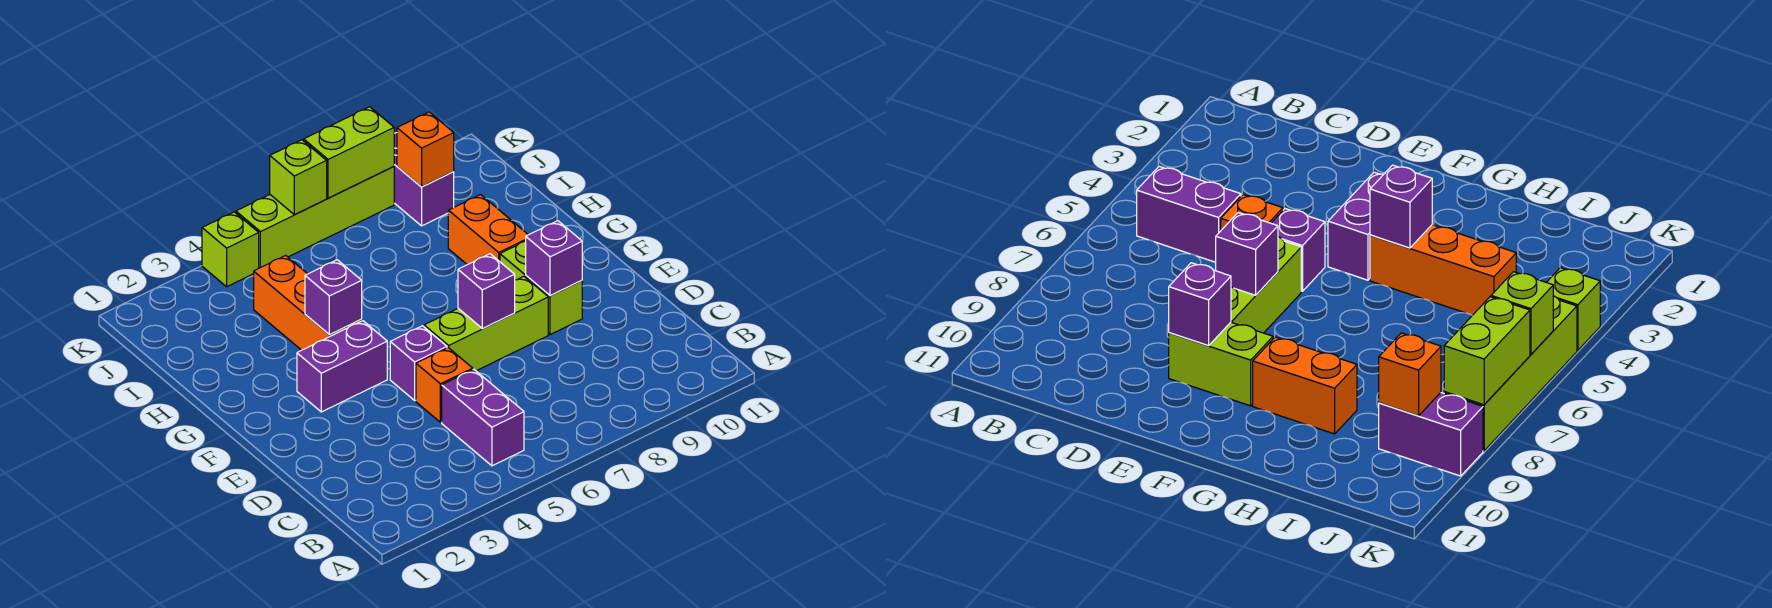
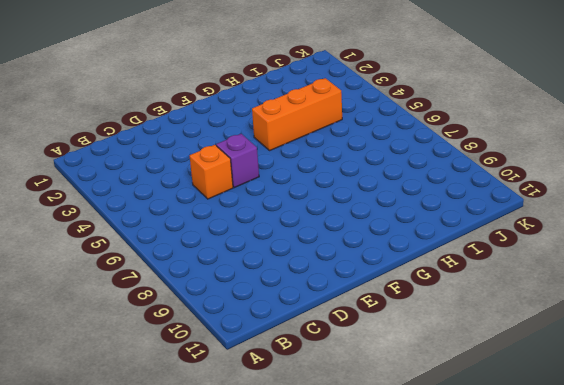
none -> purple brick B5:C5 level 1
none -> lime brick E6:E8 level 1
none -> lime brick E9:F9 level 1

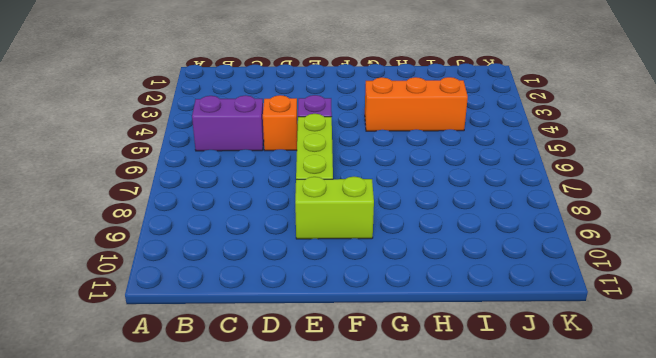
none -> purple brick F3:F4 level 1
none -> orange brick G9:H9 level 1
none -> purple brick J9:K9 level 1

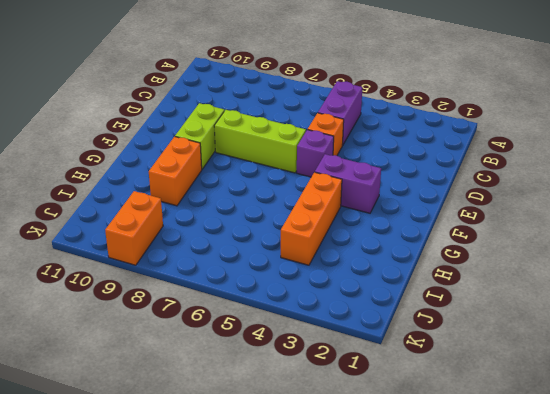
orange brick J9:K9 level 1 -> purple brick J9:K9 level 1
none -> lime brick K4 level 1
none -> lime brick K5:K8 level 1
none -> purple brick E7 level 2

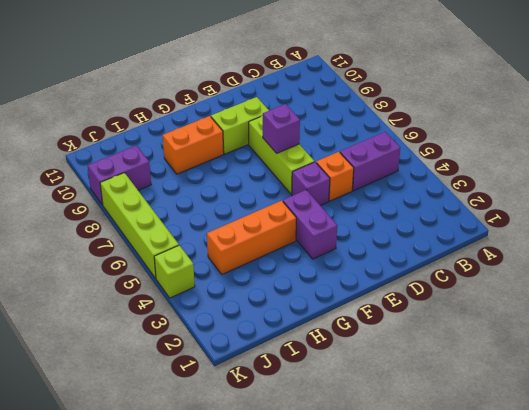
none -> purple brick E9 level 2
none -> purple brick G4 level 2
none -> orange brick J9 level 2

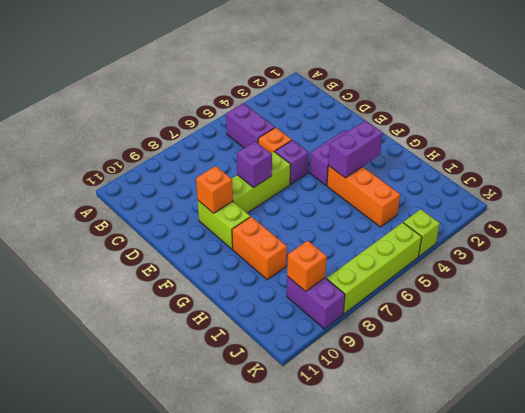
orange brick E9 level 2 -> purple brick E9 level 2
purple brick G3:G4 level 2 -> purple brick G4 level 2
none -> lime brick K6 level 2
none -> lime brick K7:K8 level 2

